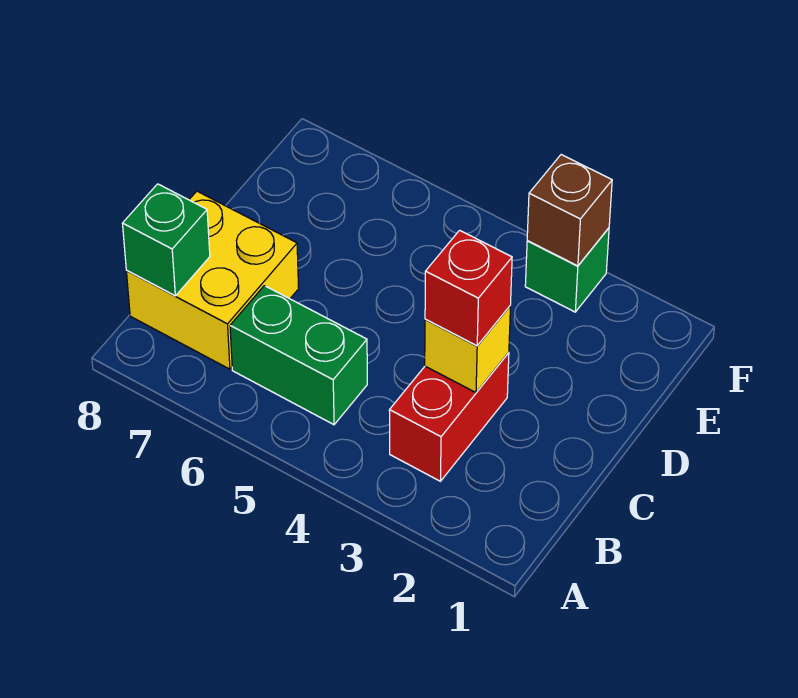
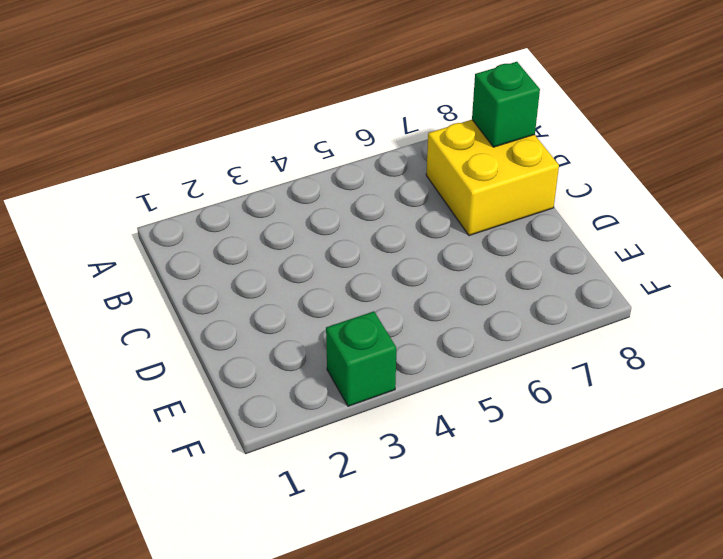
none -> red brick B3:C3 level 1
none -> green brick B5:B6 level 1

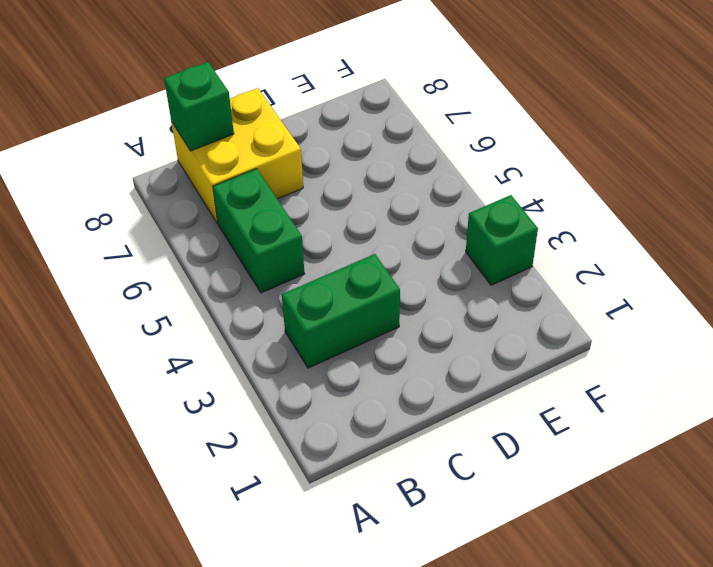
green brick B3:C3 level 1 -> red brick B3:C3 level 1
none -> yellow brick C3 level 2
none -> brown brick F3 level 2

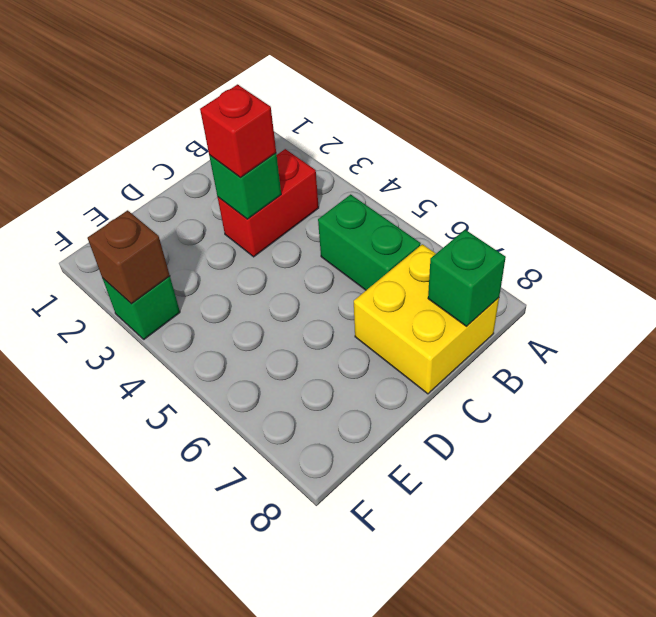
green brick C3 level 2 -> yellow brick C3 level 2

